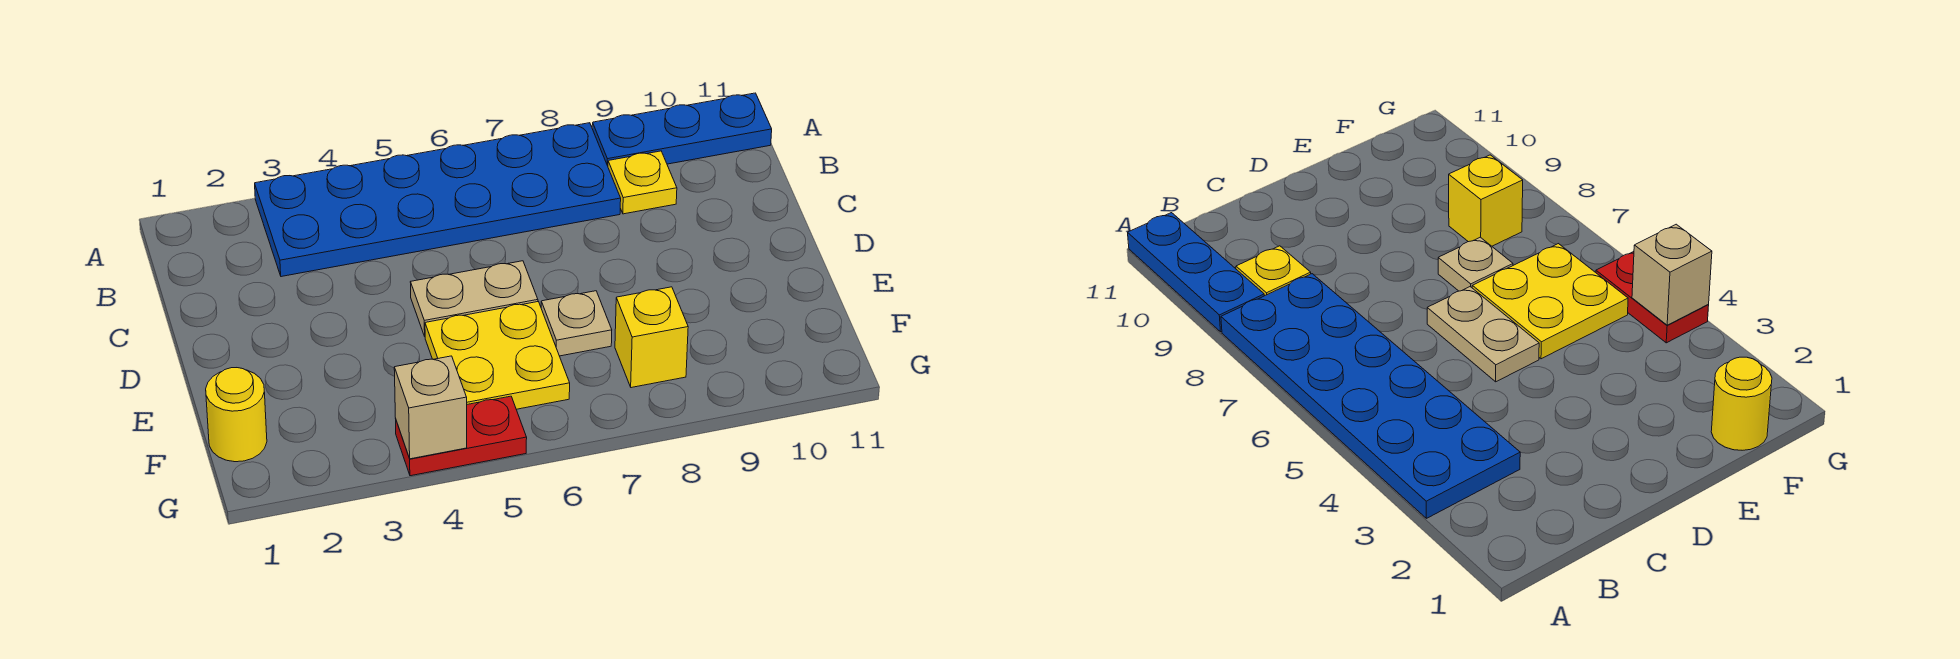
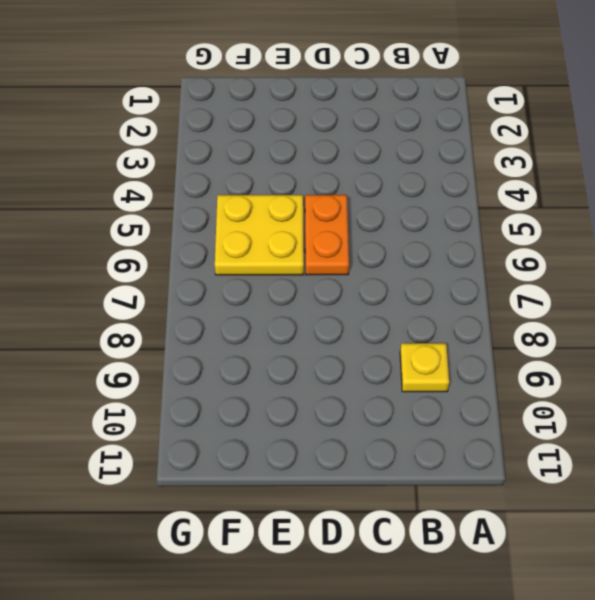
orange plate D5:D6 level 1 -> tan plate D5:D6 level 1
none -> blue plate A3:B8 level 1
none -> blue plate A9:A11 level 1

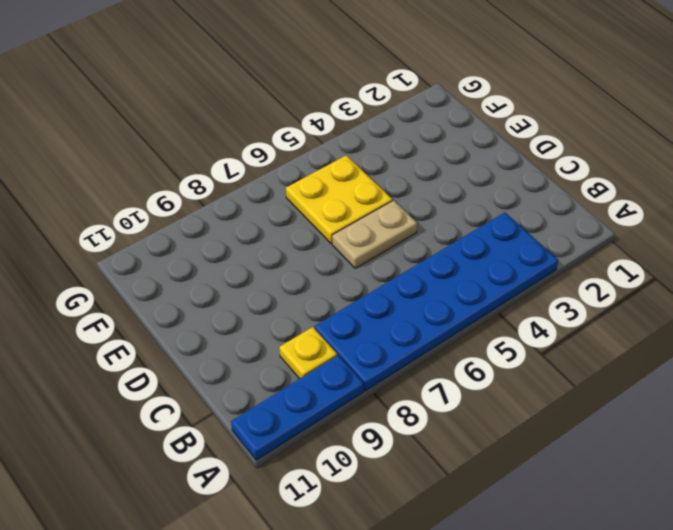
none -> tan plate E7 level 1
none -> yellow round brick F1 level 1

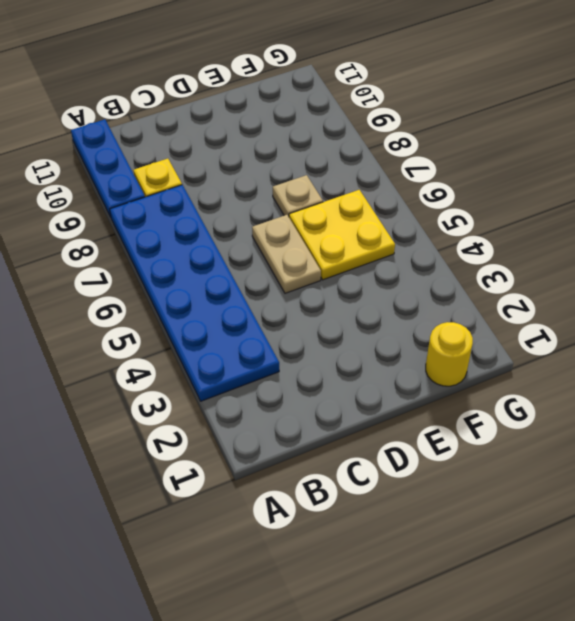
none -> yellow brick F8 level 1
none -> red plate G4:G5 level 1

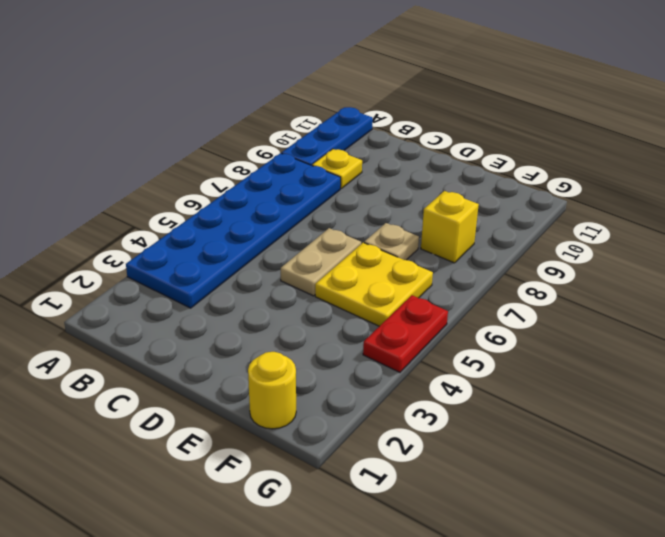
none -> tan brick G4 level 2

